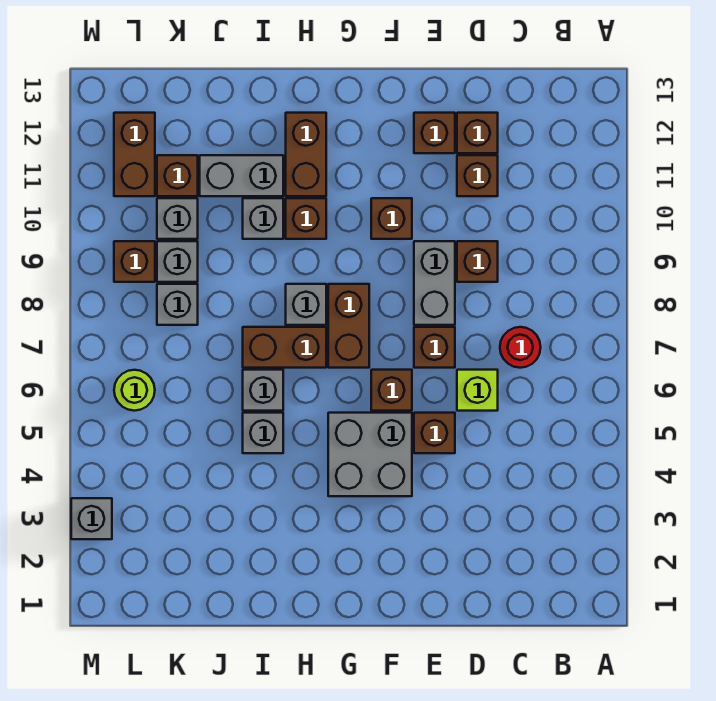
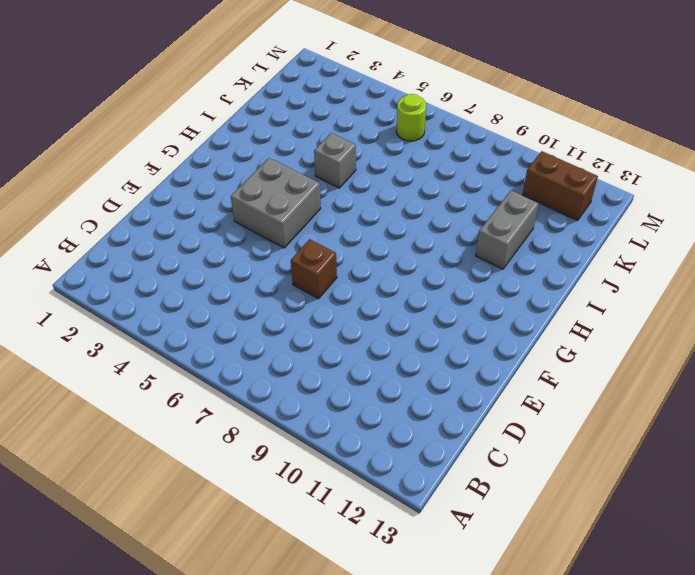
none -> red round brick C7 level 1
none -> lime brick D6 level 1
none -> brown brick D9 level 1

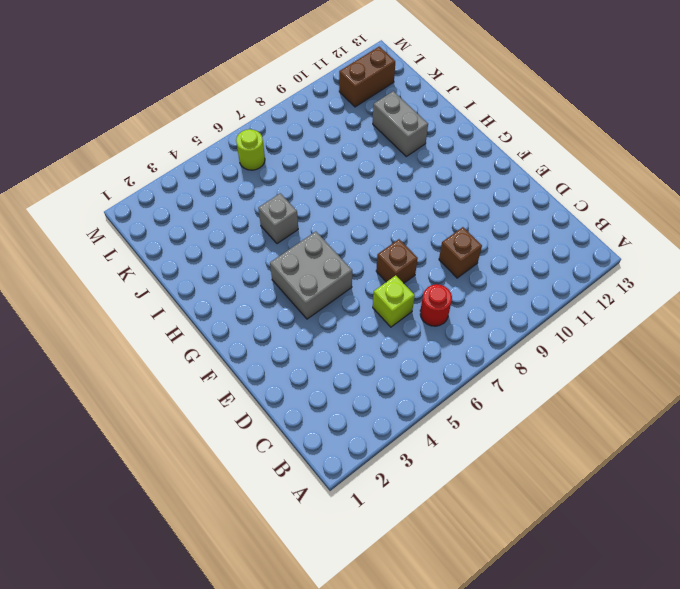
none -> brown brick D11 level 1
none -> brown brick D12 level 1
none -> brown brick E5 level 1

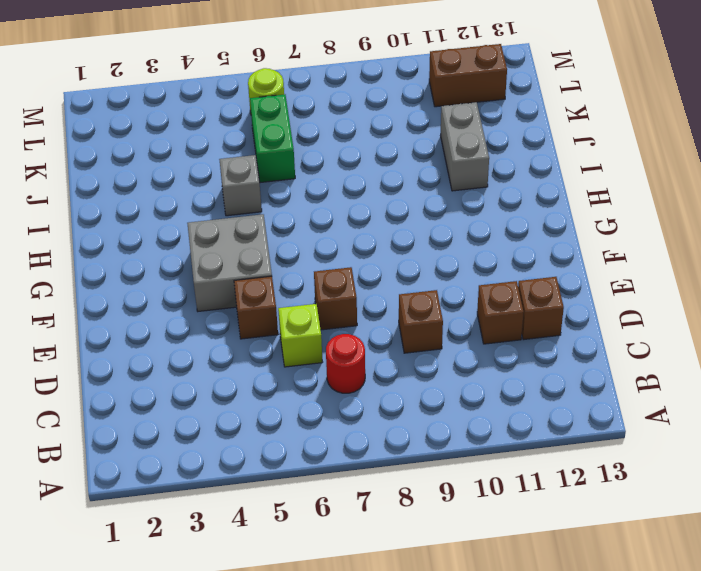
green brick J6:K6 level 1 -> none
none -> grey brick E8:E9 level 1
none -> brown brick E12 level 1
none -> brown brick F6 level 1

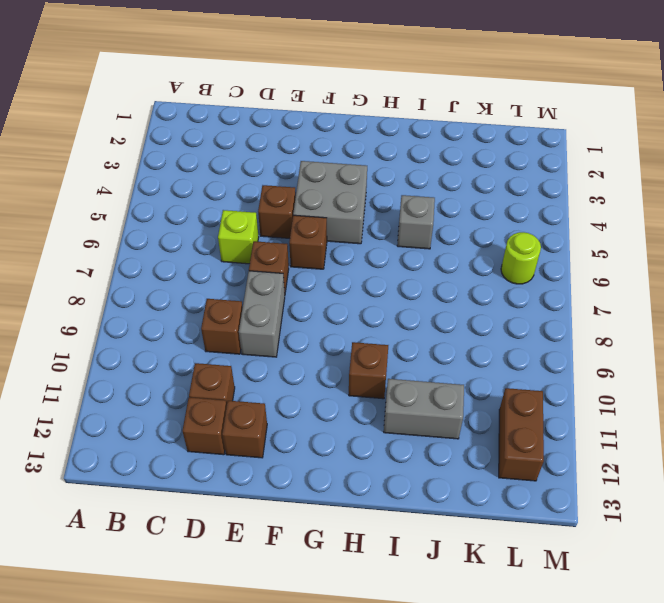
none -> red round brick C7 level 1
none -> brown brick F10 level 1
none -> brown brick G7:G8 level 1

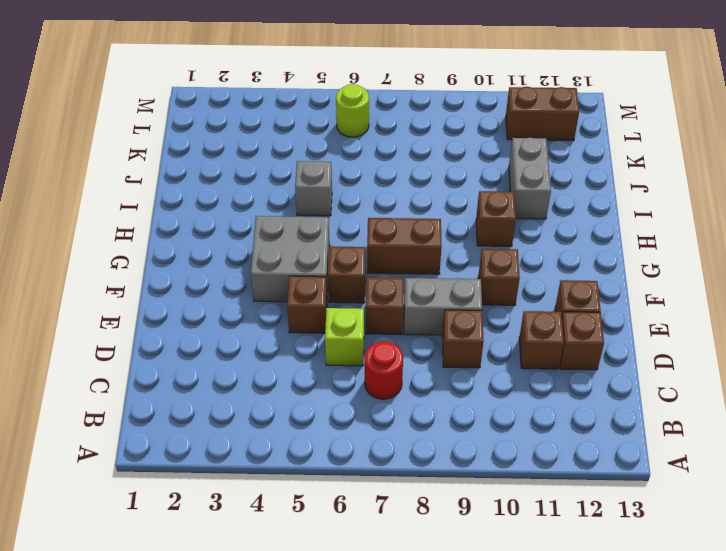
none -> brown brick H7:I7 level 1
none -> grey brick H8 level 1
none -> brown brick H11:H12 level 1

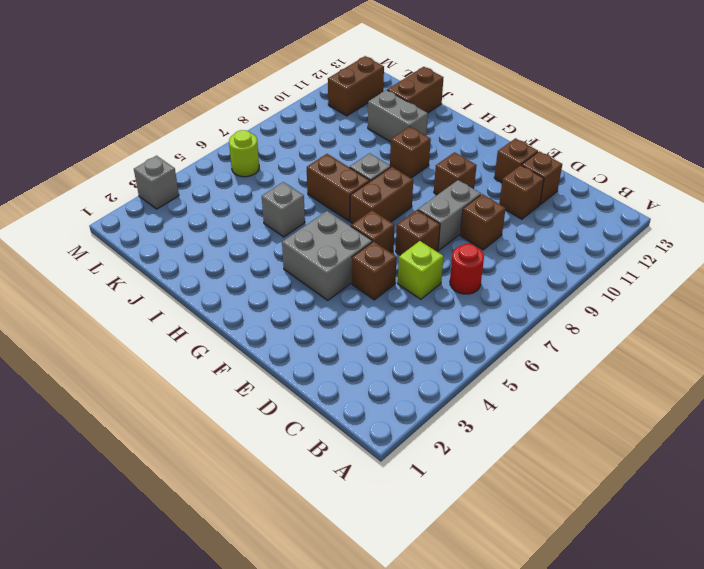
brown brick J12:J13 level 1 -> brown brick H11:H12 level 1
none -> grey brick I6 level 1
none -> grey brick I10 level 1
none -> grey brick K8 level 1

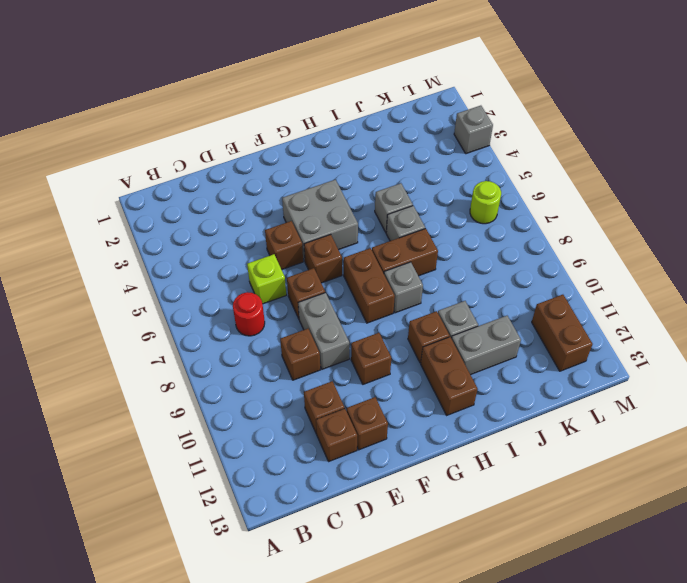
none -> grey brick K8 level 1
none -> grey brick K9 level 1
none -> grey brick K10 level 1

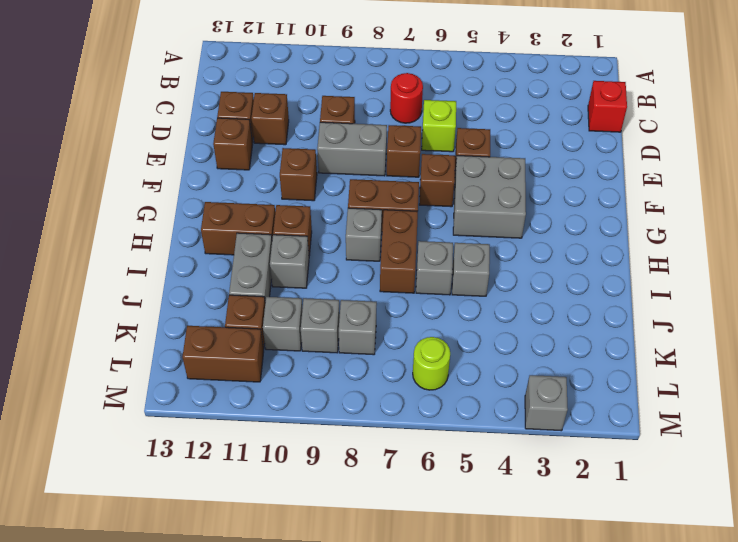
red brick C1 level 1 -> none
none -> brown brick L9 level 1

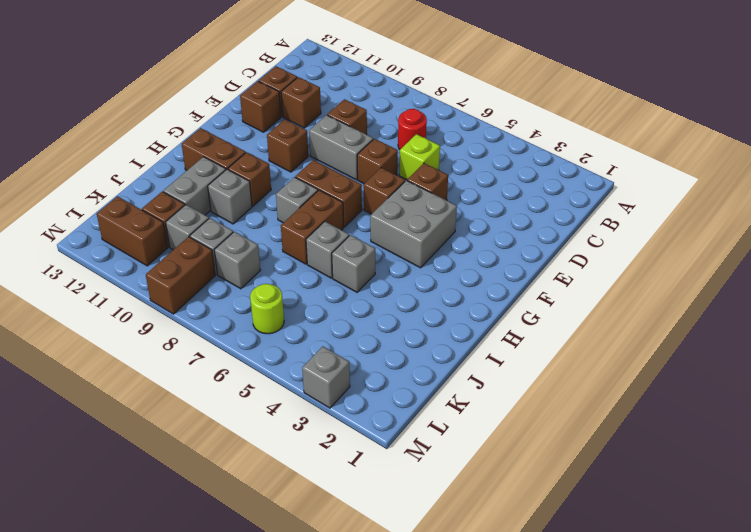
brown brick L9:M9 level 1 -> brown brick L9 level 1

